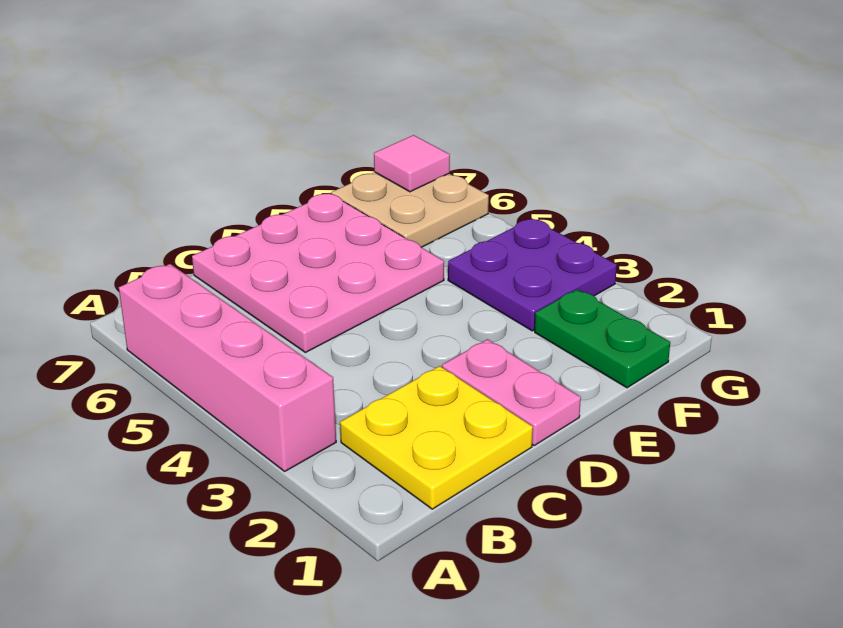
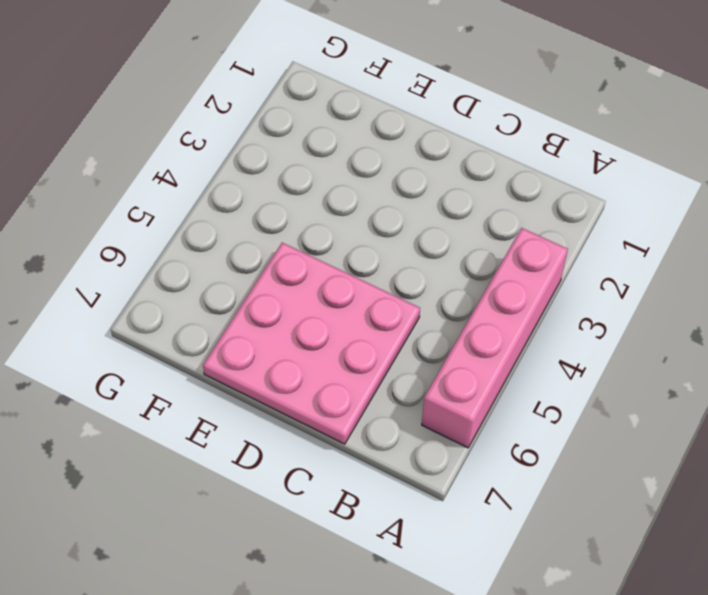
none -> yellow plate B1:C2 level 1
none -> pink plate D1:D2 level 1

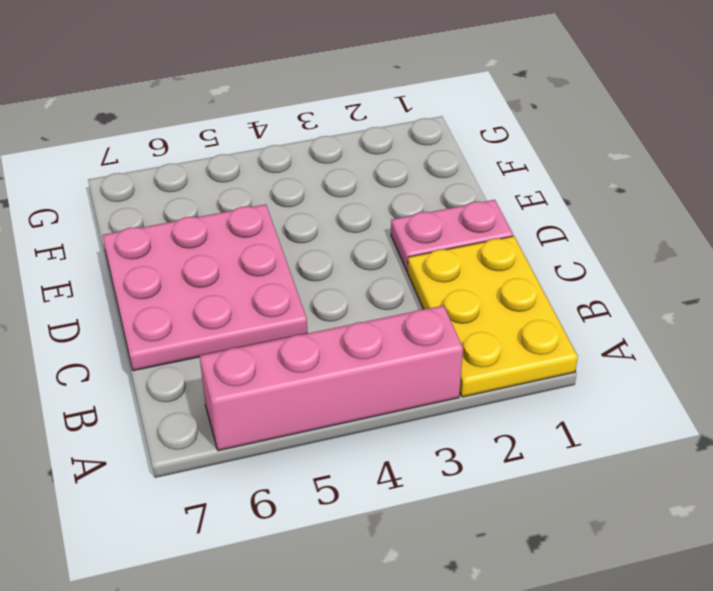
yellow plate A1:C2 level 1 -> yellow plate B1:C2 level 1
none -> green plate F1:F2 level 1
none -> purple plate F3:G4 level 1

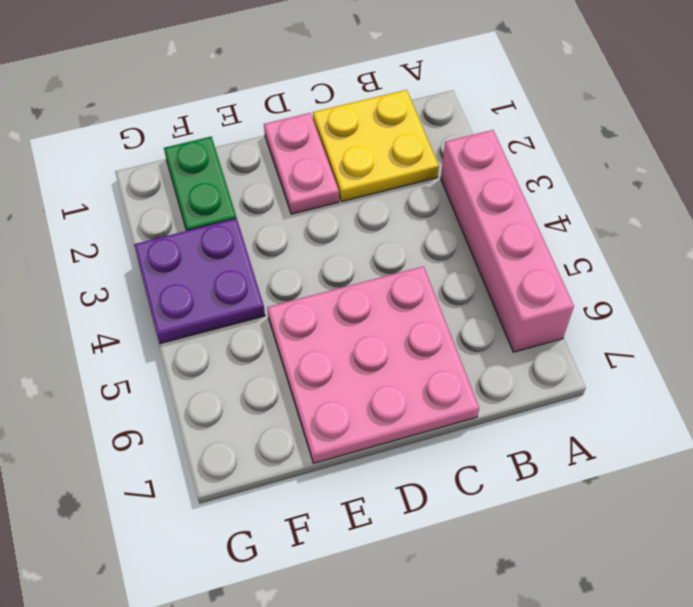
none -> tan plate F6:G7 level 1
none -> pink tile G7 level 2

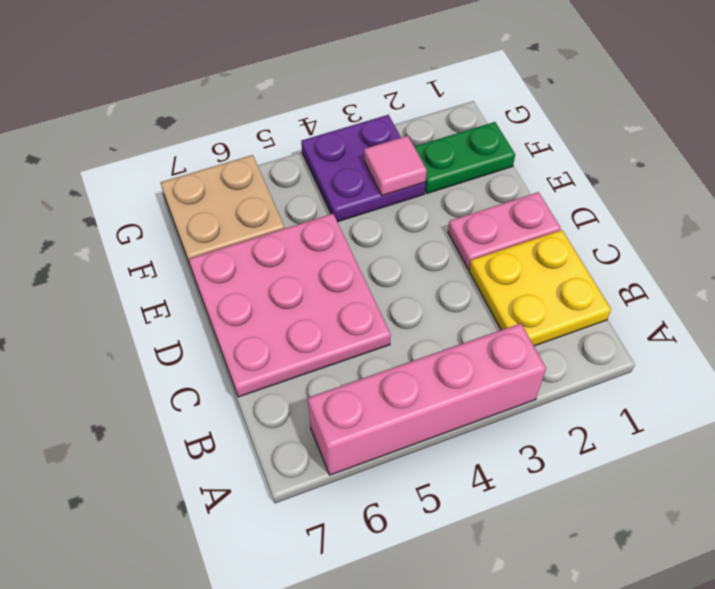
pink tile F3 level 2 -> pink tile G7 level 2

